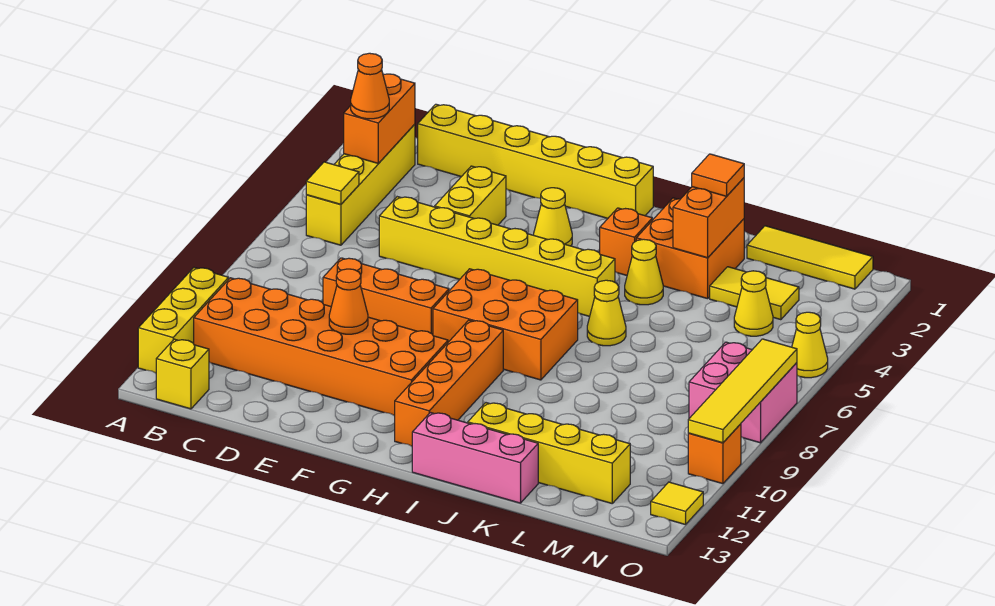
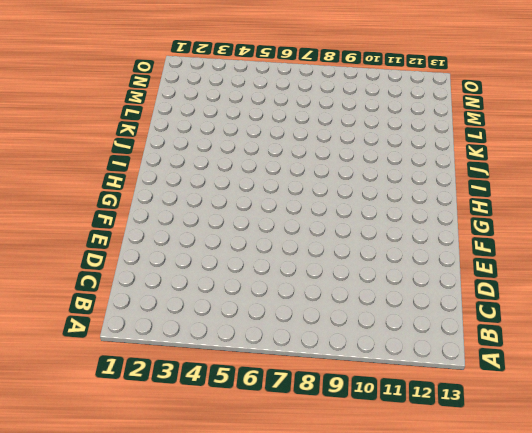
none -> yellow brick A10:A12 level 1
none -> yellow brick B2:B5 level 1
none -> orange brick B10:G11 level 1
none -> yellow brick B13 level 1

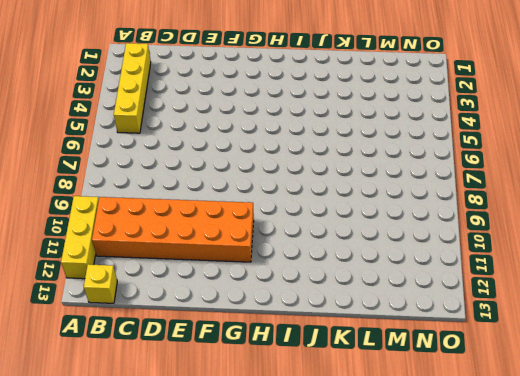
none -> yellow brick C1:H1 level 1
none -> yellow brick D5:I5 level 1
none -> orange brick D8:F8 level 1
none -> yellow brick E3:E4 level 1

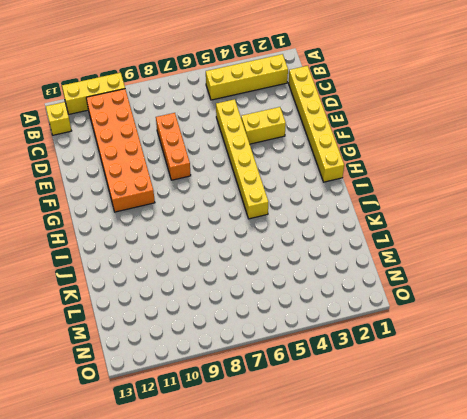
none -> yellow cone G3 level 1
none -> orange brick G7:I8 level 1
none -> orange brick H9:H12 level 1
none -> orange brick I3 level 1

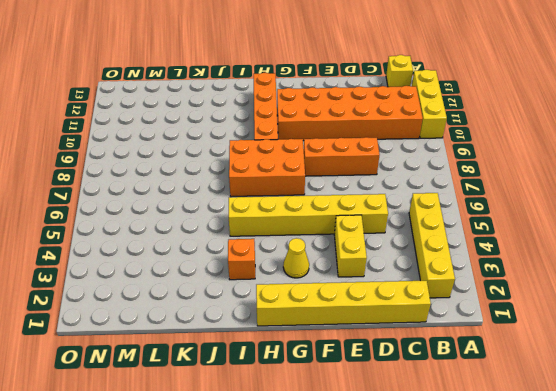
none -> pink brick I13:K13 level 1
none -> orange brick J2:K3 level 1
none -> yellow cone J4 level 1
none -> yellow cone J6 level 1

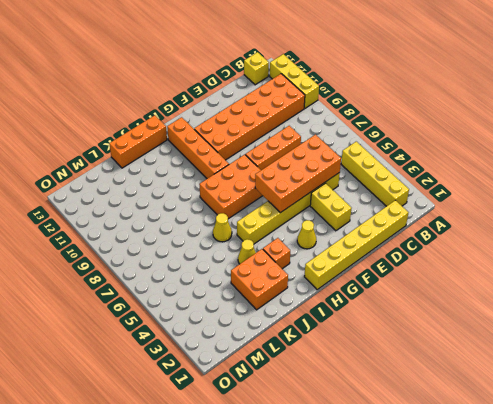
orange brick D5:G6 level 2 -> none
orange brick I13:K13 level 1 -> pink brick I13:K13 level 1
none -> yellow brick J12:M12 level 1
none -> yellow tile L1:N1 level 1
none -> yellow tile L3:M3 level 1
none -> yellow cone M4 level 1

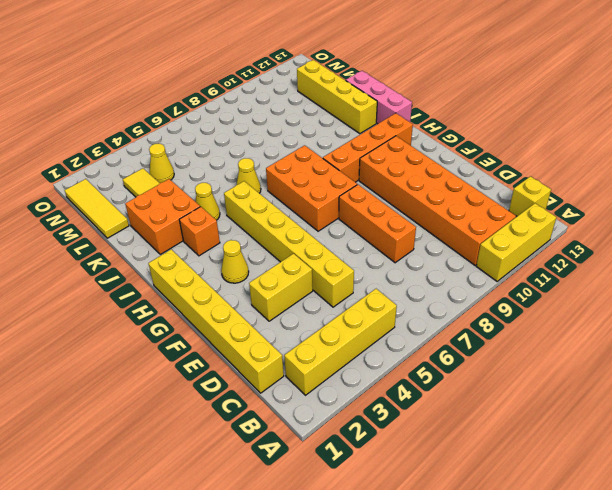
none -> pink brick N7:O8 level 1
none -> yellow cone O5 level 1
none -> orange brick O10 level 1
none -> yellow tile O12 level 1

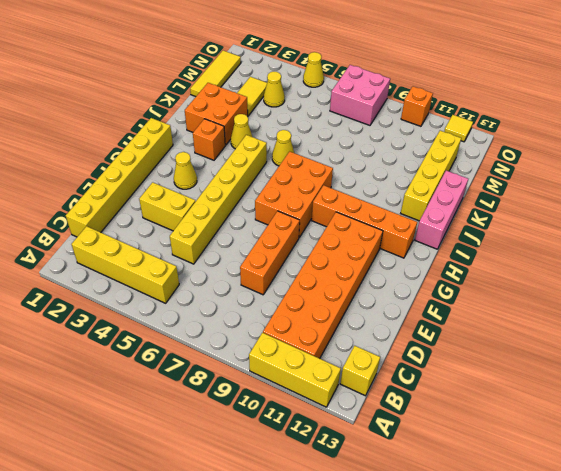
none -> orange brick B2:B3 level 2
none -> yellow tile B5 level 2
none -> orange cone E10 level 2
none -> orange brick K2:K3 level 2

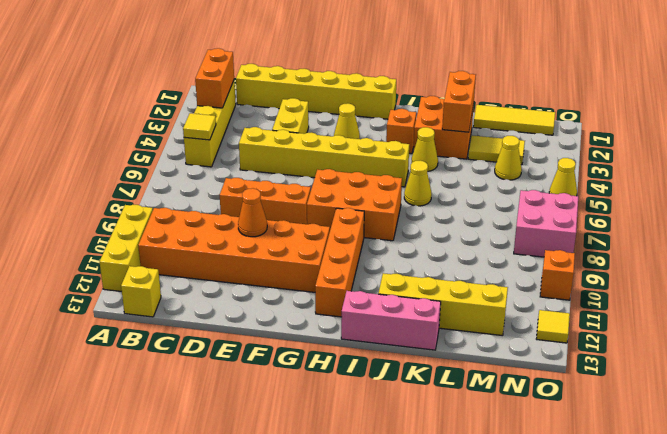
none -> yellow tile O7:O10 level 2
none -> orange cone B3 level 3
none -> orange tile K2 level 3

